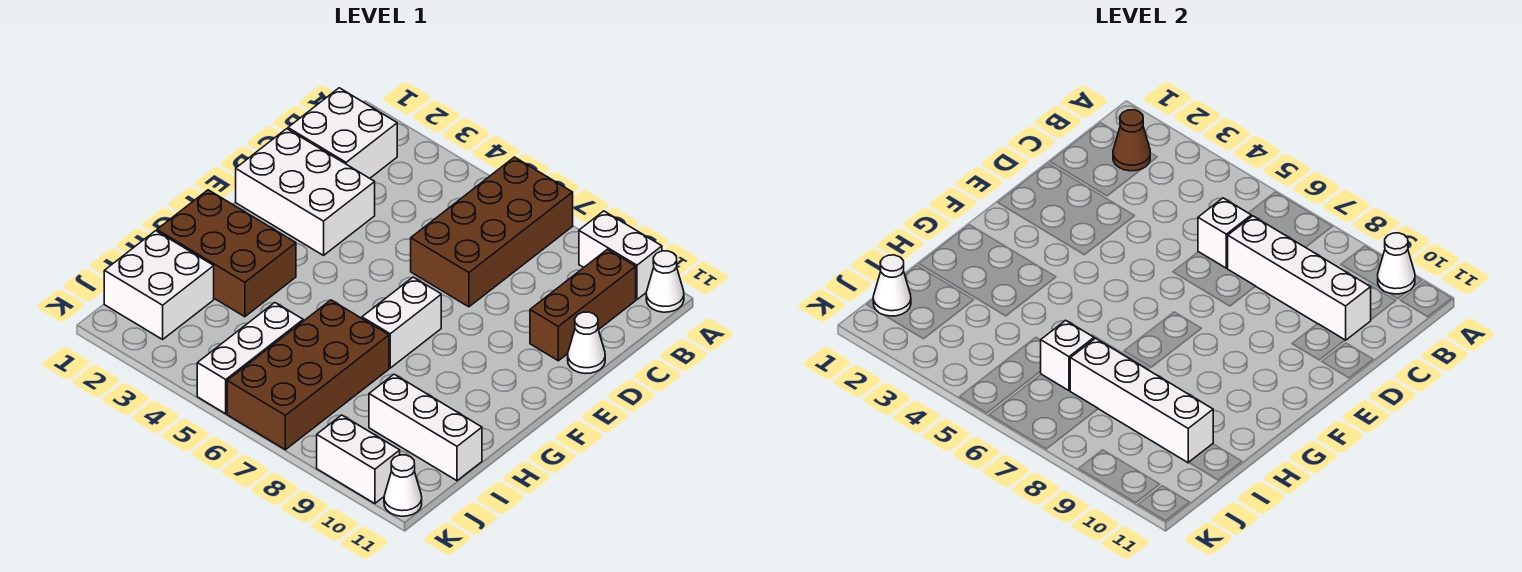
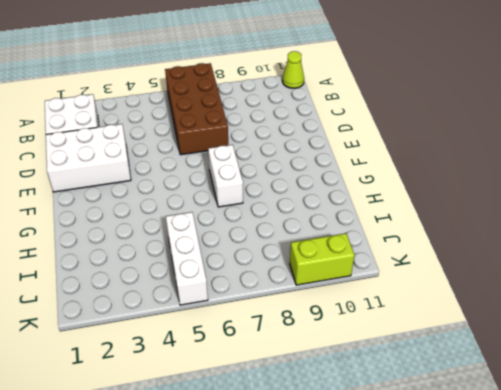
lime cone A11 level 1 -> white cone A11 level 1
lime brick K9:K10 level 1 -> white brick K9:K10 level 1
none -> white brick A9:A10 level 1
none -> brown brick B10:D10 level 1
none -> white cone D11 level 1

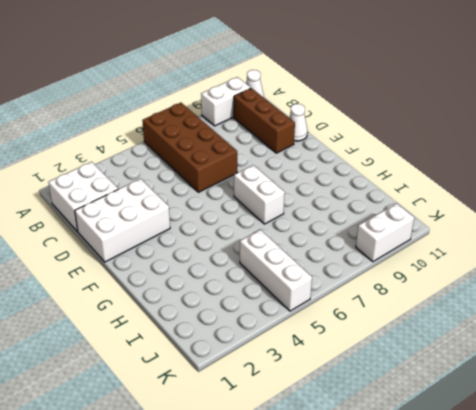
none -> brown brick G1:H3 level 1
none -> brown brick H6:K7 level 1
none -> white brick I1:J2 level 1

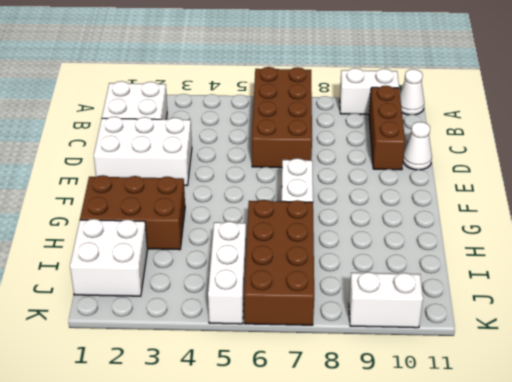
none -> white brick I9:I11 level 1
none -> white cone K11 level 1
none -> white cone A10 level 2

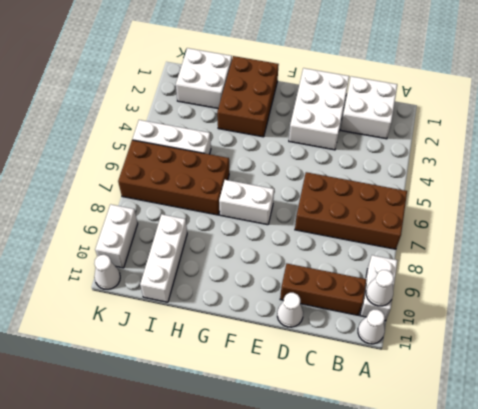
none -> brown cone B2 level 2
none -> white brick C6 level 2
none -> white brick C7:C10 level 2

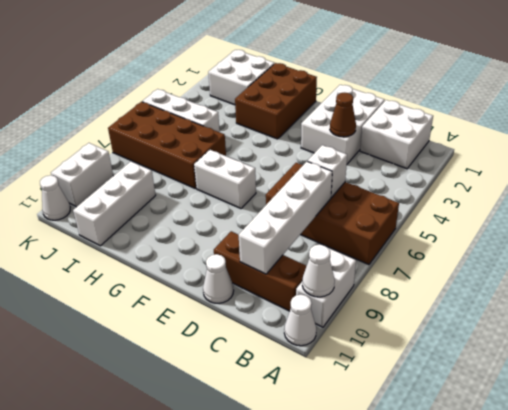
brown cone D3 level 2 -> brown cone B2 level 2
none -> white brick I6 level 2
none -> white brick I7:I10 level 2
none -> white cone J1 level 2

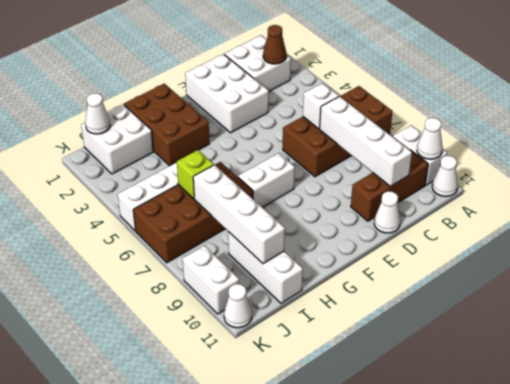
lime brick I6 level 2 -> white brick I6 level 2

